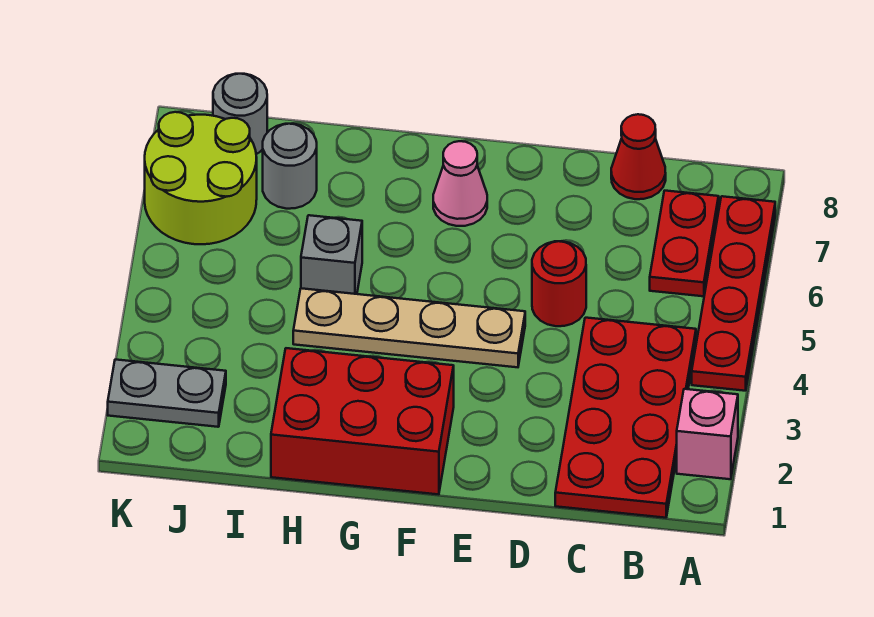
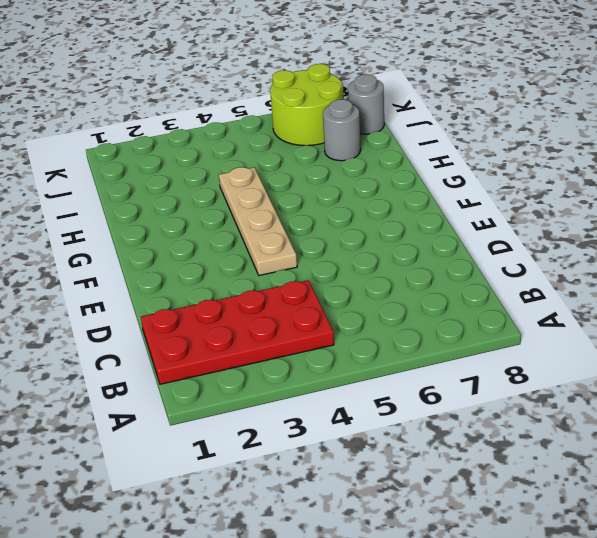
none -> pink brick A2 level 1
none -> red plate A4:A7 level 1
none -> red plate B6:B7 level 1

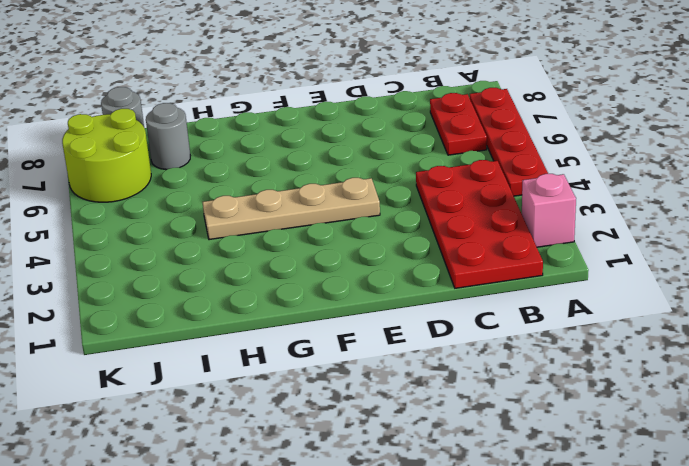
none -> red cone C8 level 1
none -> red round brick D5 level 1
none -> red brick F1:H2 level 1

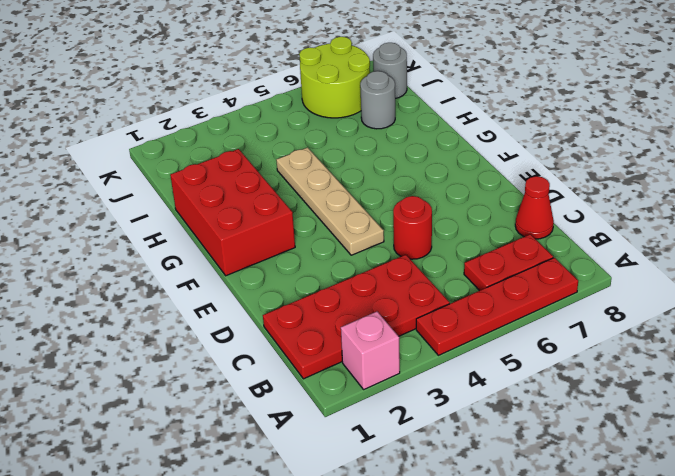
none -> pink cone F7 level 1
none -> grey brick H5 level 1
none -> grey plate J2:K2 level 1

